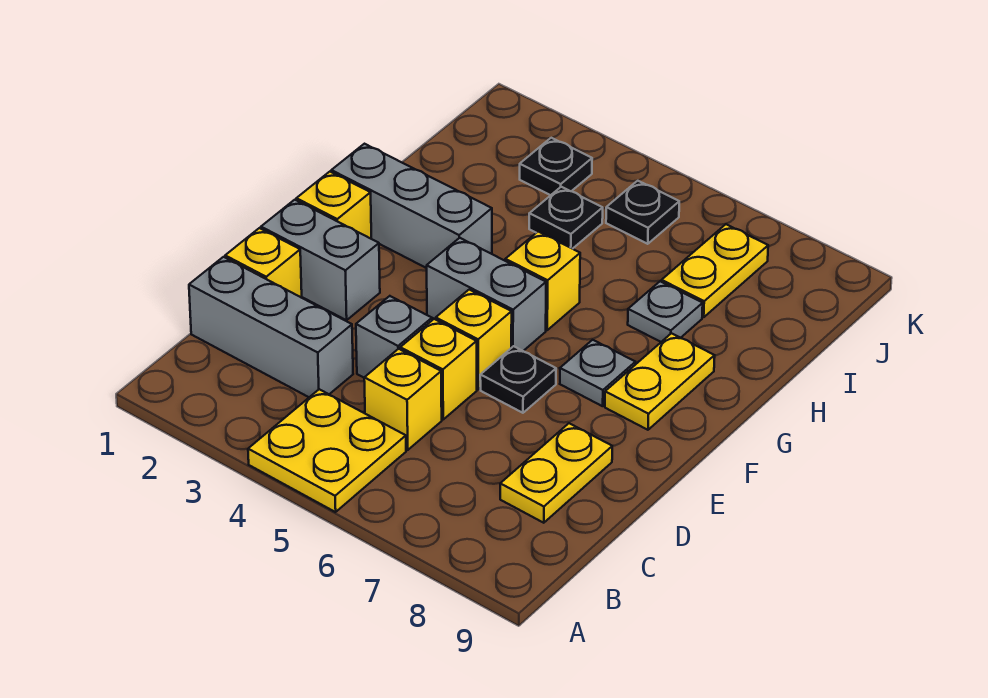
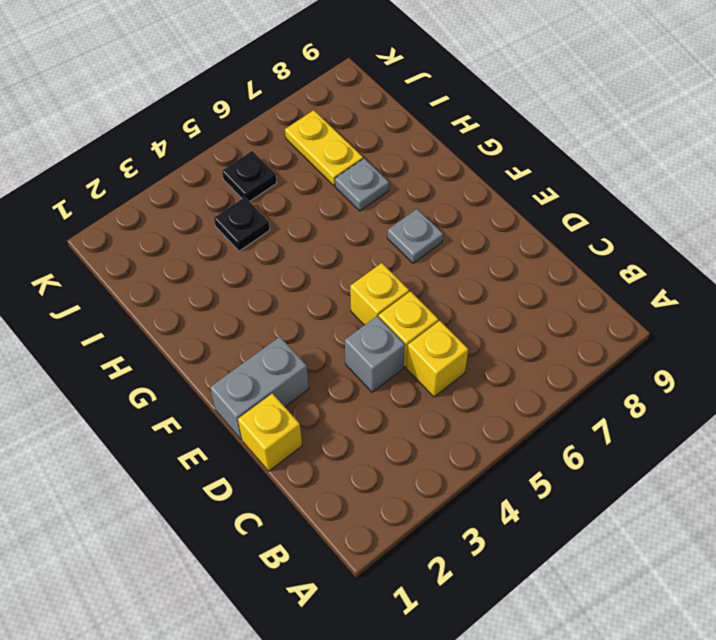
none -> yellow plate A4:B5 level 1
none -> grey brick C1:C3 level 1
none -> yellow plate C8:D8 level 1

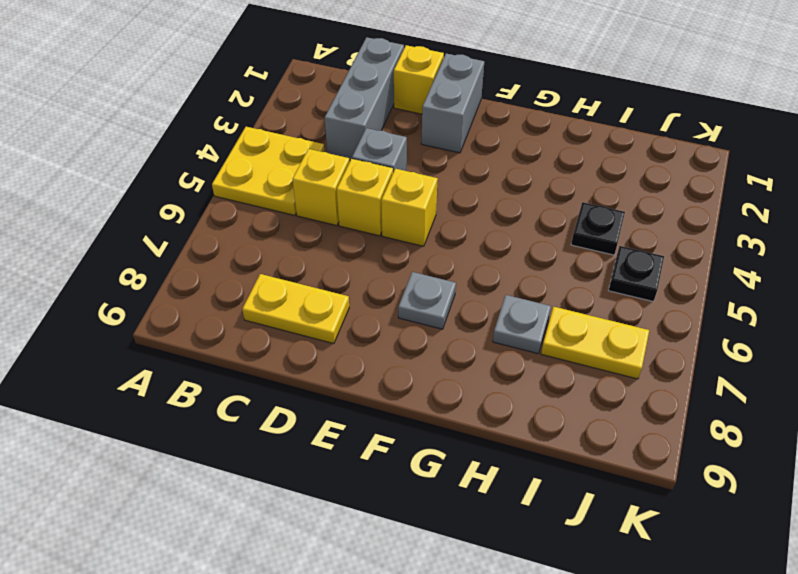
none -> black plate E6 level 1
none -> yellow brick F1 level 1
none -> grey brick F4:F5 level 1

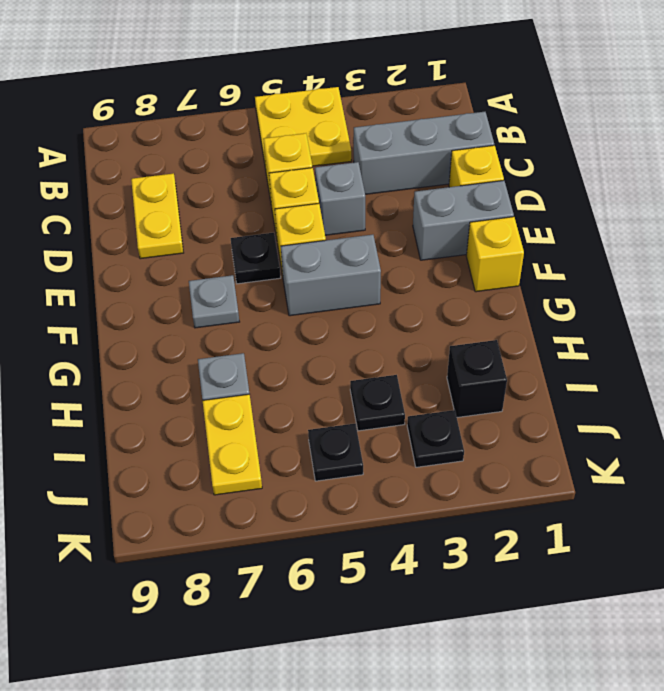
black brick I2 level 1 -> none
none -> yellow plate F8:G8 level 1
none -> grey brick G1:G3 level 1
none -> yellow brick G5 level 1

